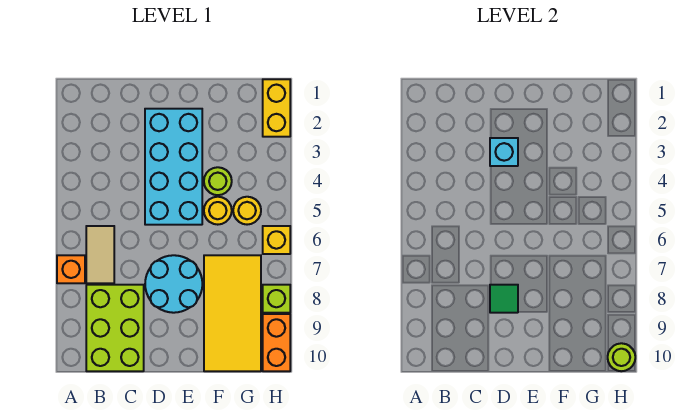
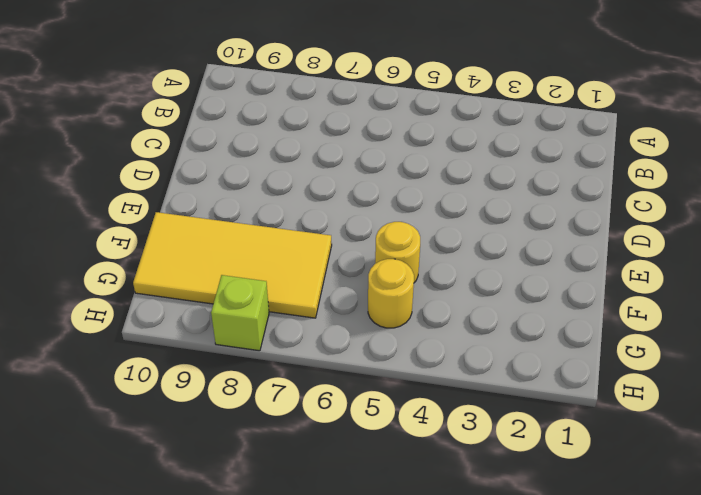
none -> orange brick A7 level 1
none -> tan tile B6:B7 level 1
none -> lime brick B8:C10 level 1

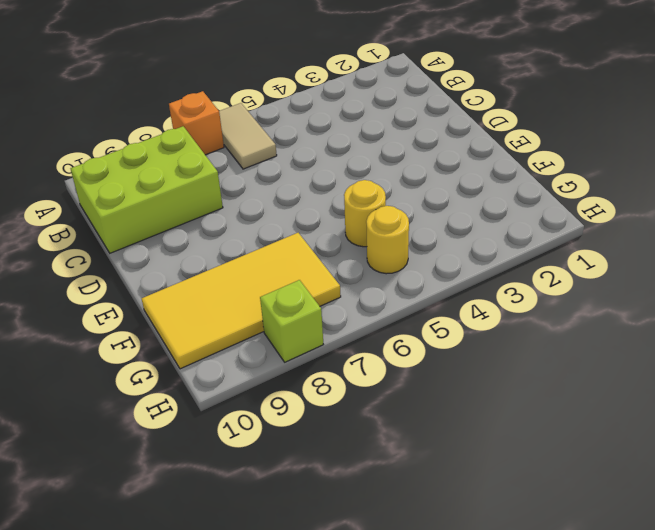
tan tile A6:B6 level 1 -> tan tile B6:B7 level 1
none -> cyan brick D2:E5 level 1
none -> cyan round brick D7:E8 level 1
none -> lime round brick F4 level 1

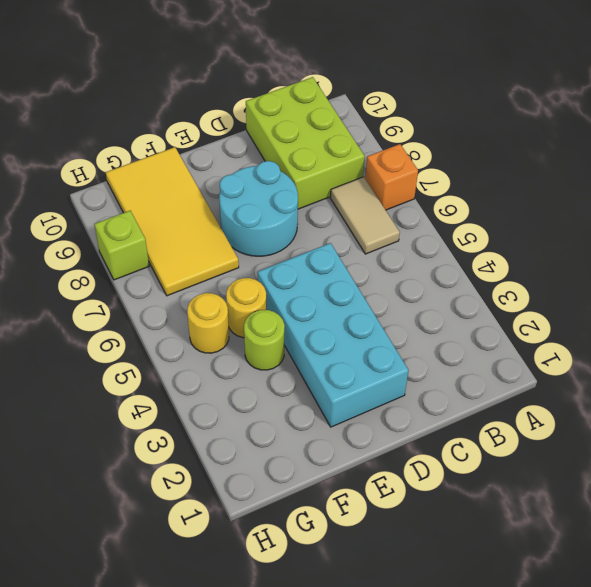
none -> yellow brick H1:H2 level 1
none -> yellow brick H6 level 1
none -> orange brick H9:H10 level 1

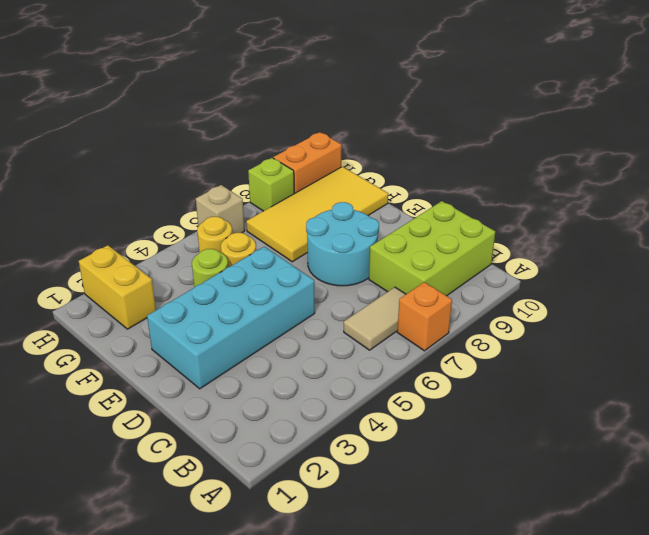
yellow brick G2:H2 level 1 -> yellow brick H1:H2 level 1
tan brick H6 level 1 -> yellow brick H6 level 1
none -> cyan brick D3 level 2
none -> green tile D8 level 2
none -> lime round brick H10 level 2

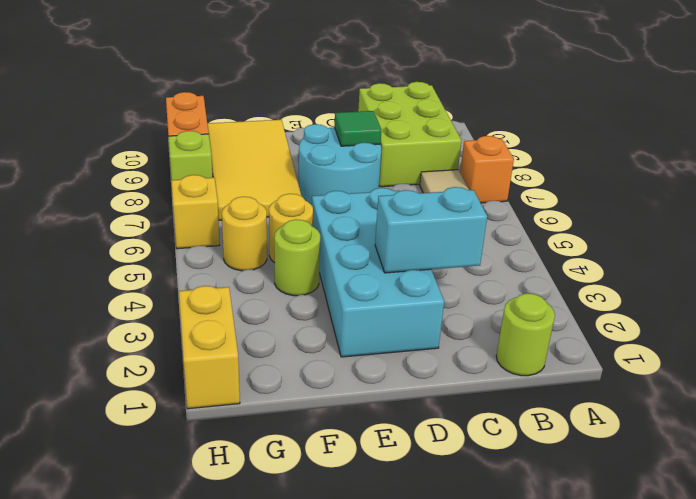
lime round brick B1 level 1 -> lime round brick H10 level 2
cyan brick C3:D3 level 2 -> cyan brick D3 level 2

